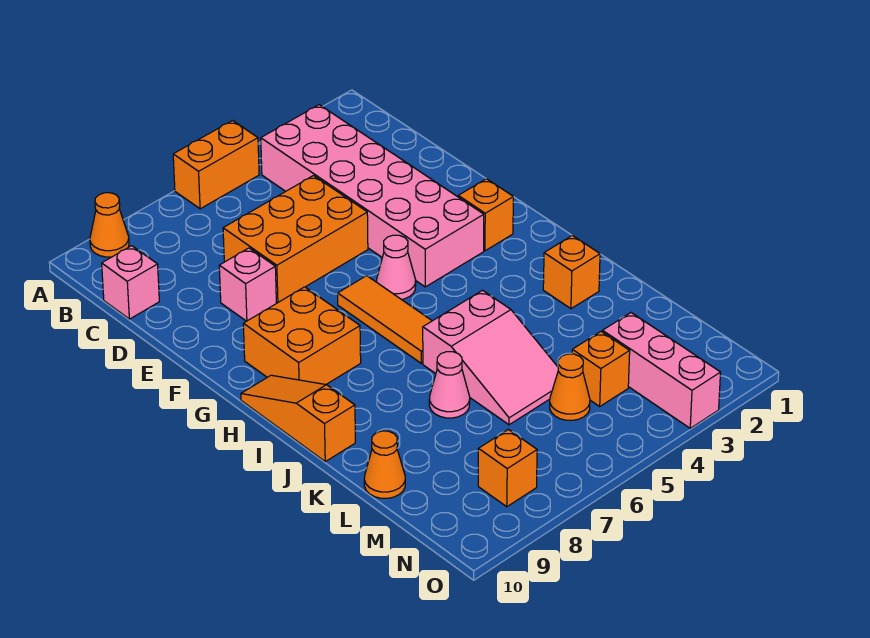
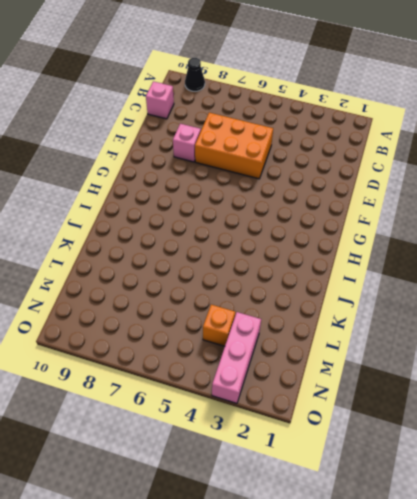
black cone A9 level 1 -> orange cone A9 level 1
none -> orange brick A5:A6 level 1
none -> pink brick B3:G4 level 1
none -> orange brick G2 level 1

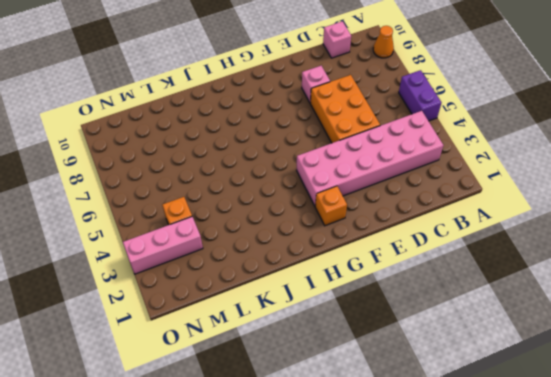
purple brick A5:A6 level 1 -> orange brick A5:A6 level 1
none -> pink cone G5 level 1
none -> orange tile G6:I6 level 1
none -> orange brick G8:H9 level 1

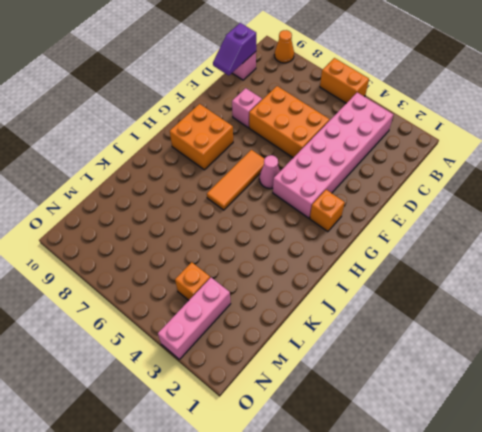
purple slope C10:D10 level 2 top C -> none
none -> orange slope H10:J10 level 1 top J
none -> orange brick J2 level 1
none -> pink slope J5:L6 level 1 top J

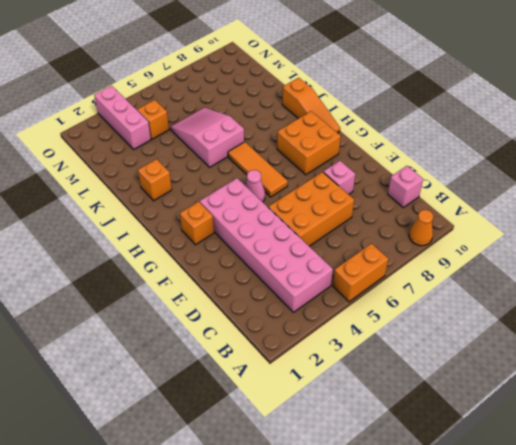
none -> pink cone K7 level 1
none -> orange cone L10 level 1
none -> orange cone M5 level 1

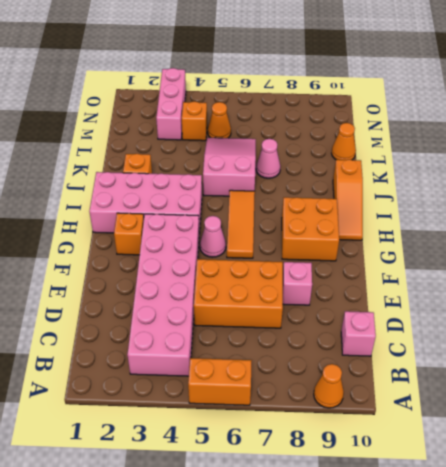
pink brick H1:I4 level 1 -> none
none -> orange brick N8 level 1

